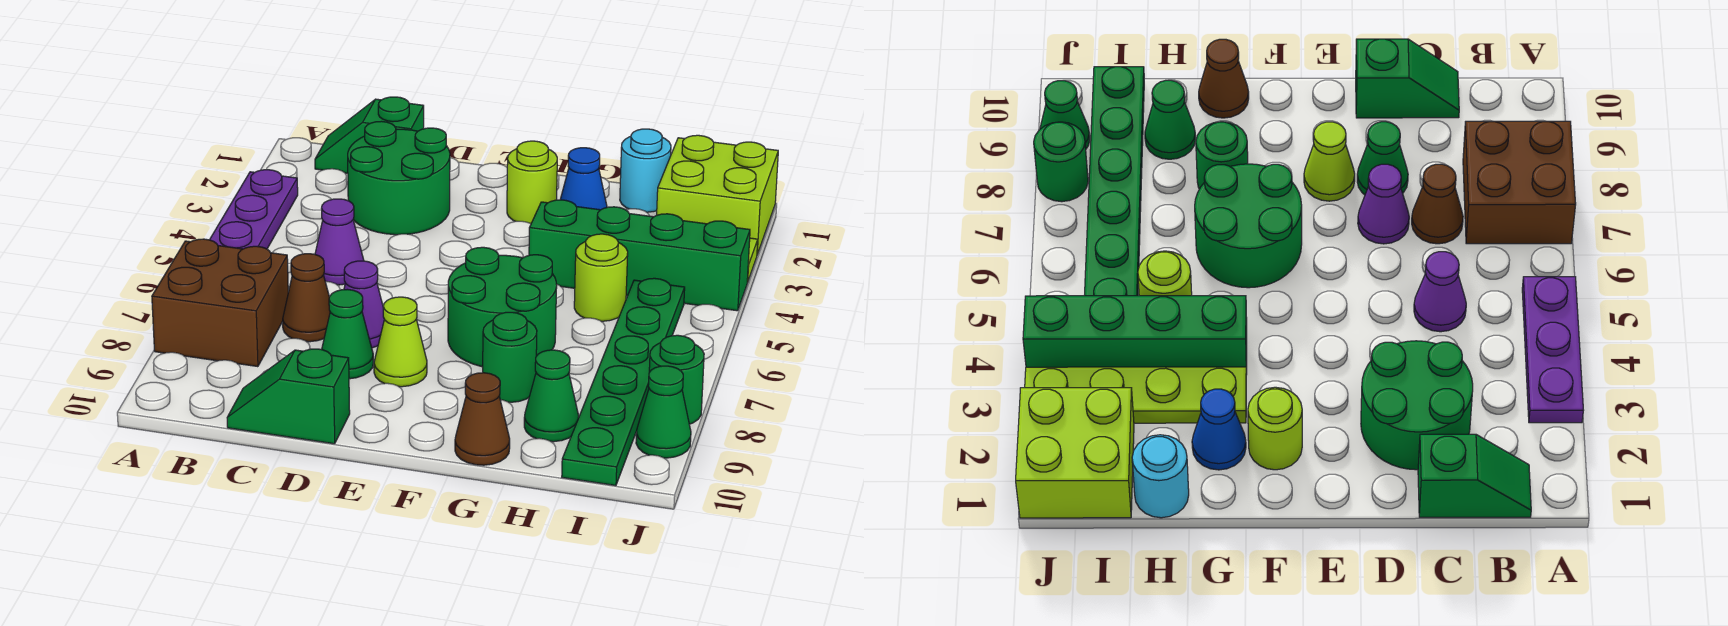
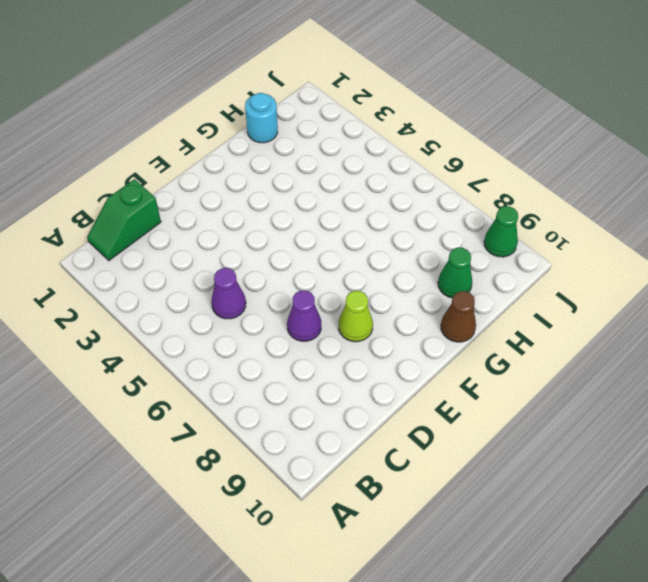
none -> purple plate A3:A5 level 1
none -> brown brick A7:B8 level 1
none -> green round brick C2:D3 level 1

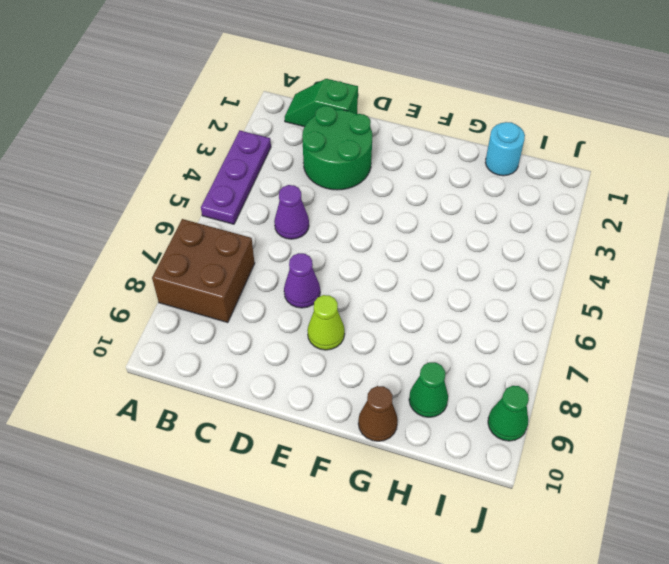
none -> brown cone C7 level 1
none -> green slope C10:D10 level 1 top D
none -> green cone D8 level 1

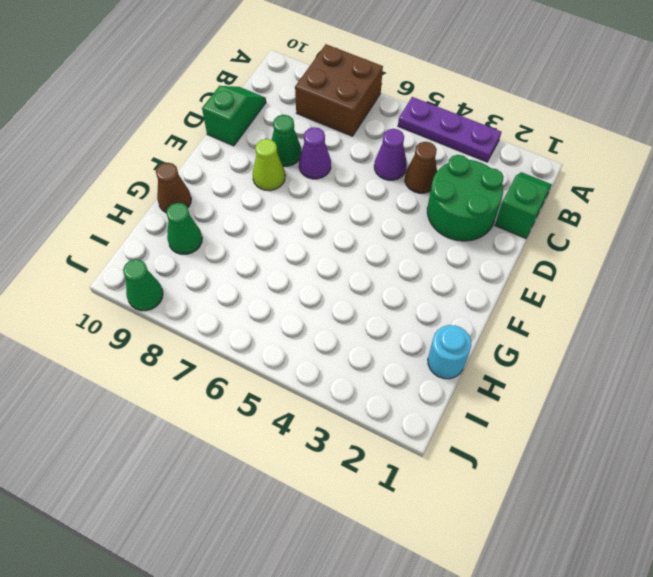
brown cone C4 level 1 -> brown cone C7 level 1
none -> lime round brick F2 level 1
none -> green round brick F6:G7 level 1
none -> blue cone G2 level 1

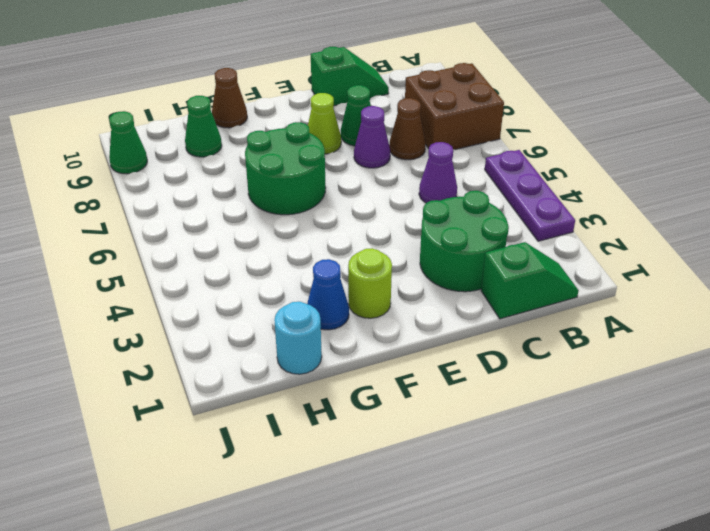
none -> lime plate G3:J3 level 1
none -> green brick G4:J4 level 1
none -> green round brick G8 level 1

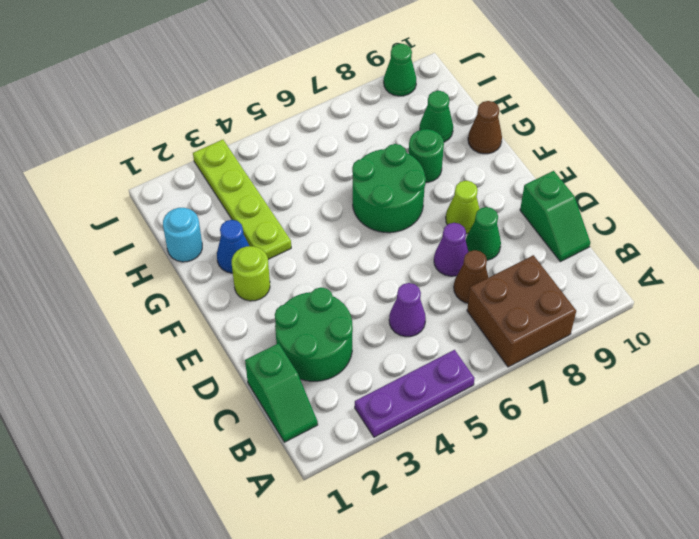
none -> green brick G4:J4 level 1
none -> lime round brick H5 level 1
none -> lime brick I1:J2 level 1

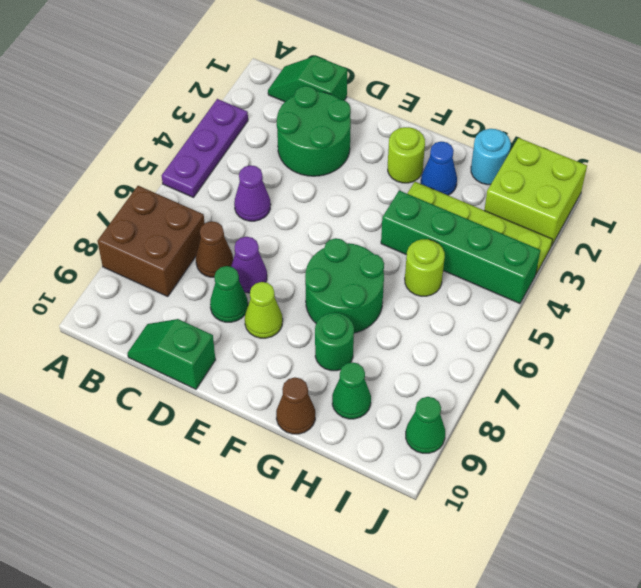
none -> green plate I5:I10 level 1
none -> green round brick J8 level 1

